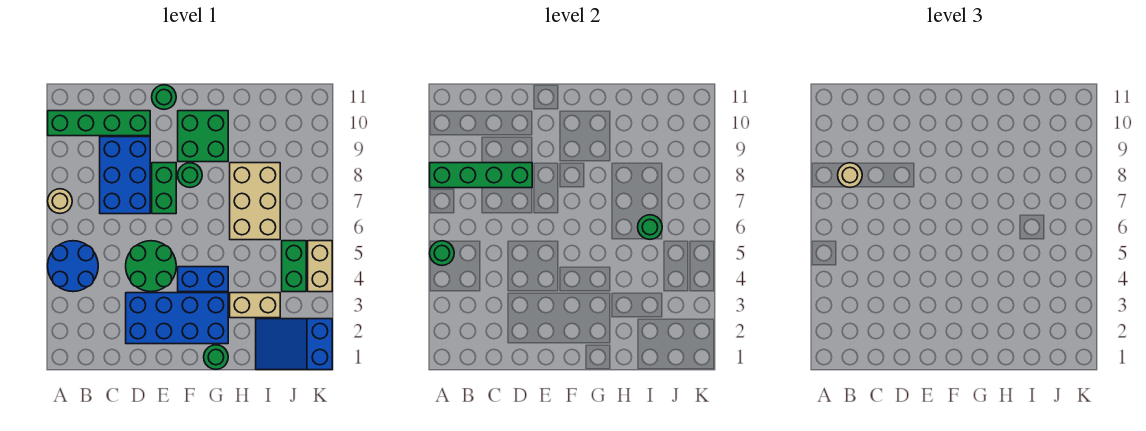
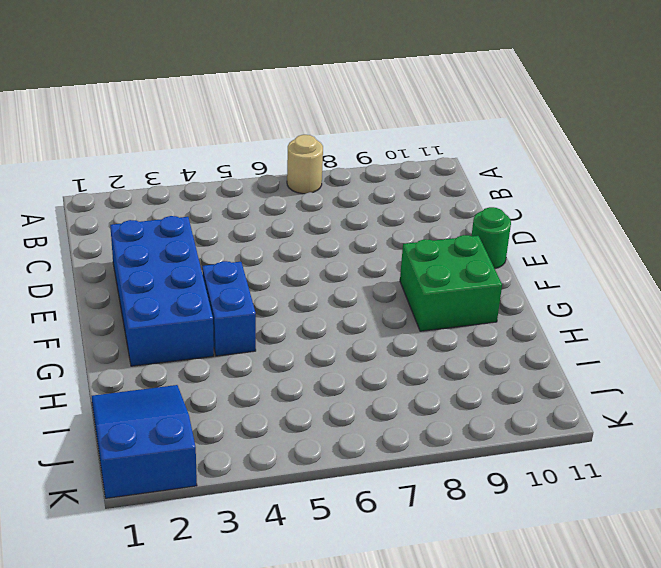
none -> blue round brick A4:B5 level 1
none -> green brick A10:D10 level 1
none -> blue brick C7:D9 level 1

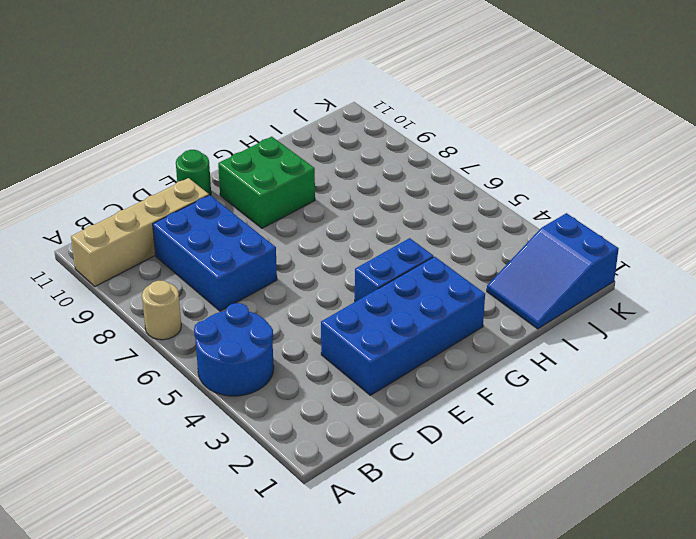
tan brick A10:D10 level 1 -> green brick A10:D10 level 1
none -> green round brick D4:E5 level 1
none -> green brick E7:E8 level 1
none -> green round brick F8 level 1

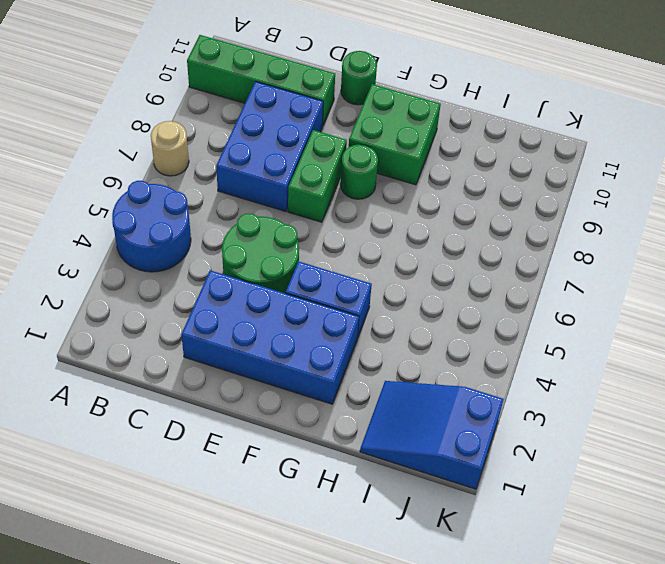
none -> green round brick G1 level 1
none -> tan brick H3:I3 level 1
none -> tan brick H6:I8 level 1

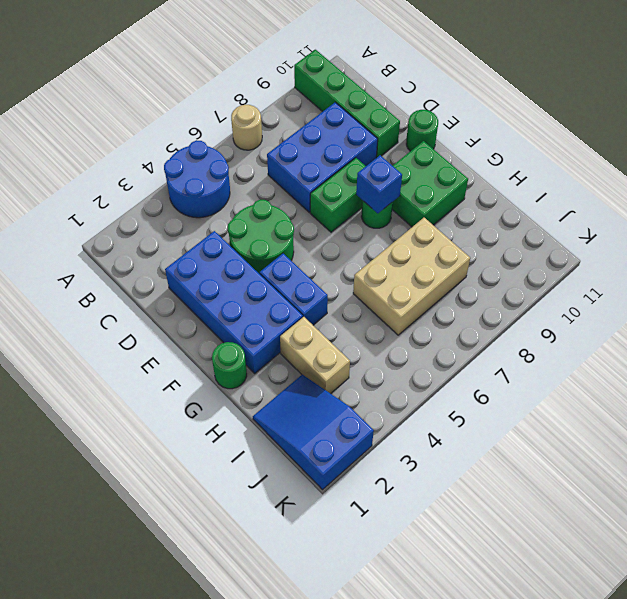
blue brick F8 level 2 -> none
none -> green brick J4:J5 level 1
none -> tan brick K4:K5 level 1
none -> green round brick A5 level 2

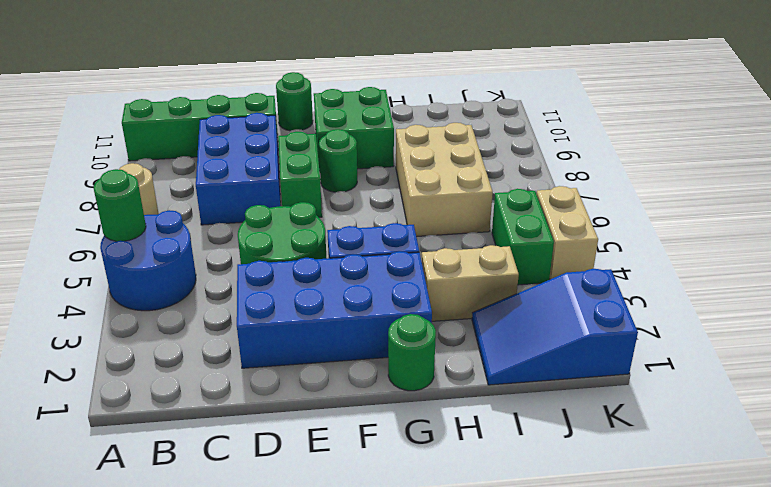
none -> green brick A8:D8 level 2
none -> green round brick I6 level 2
none -> tan round brick B8 level 3

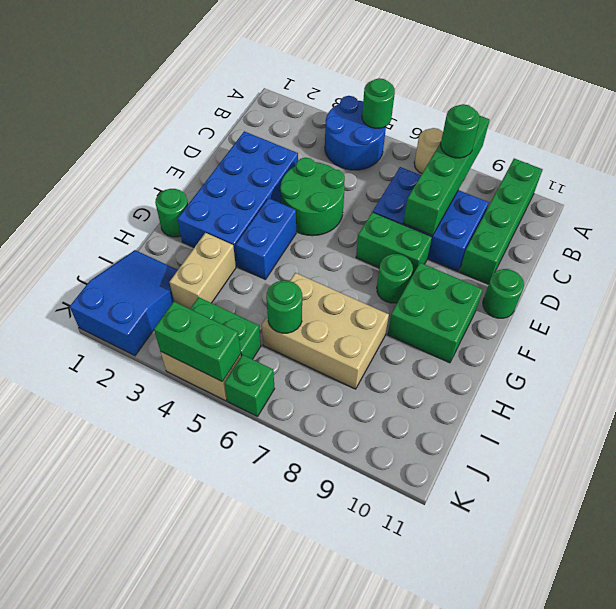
green round brick B8 level 3 -> tan round brick B8 level 3
green brick K4:K5 level 2 -> none
green brick K6 level 1 -> none

